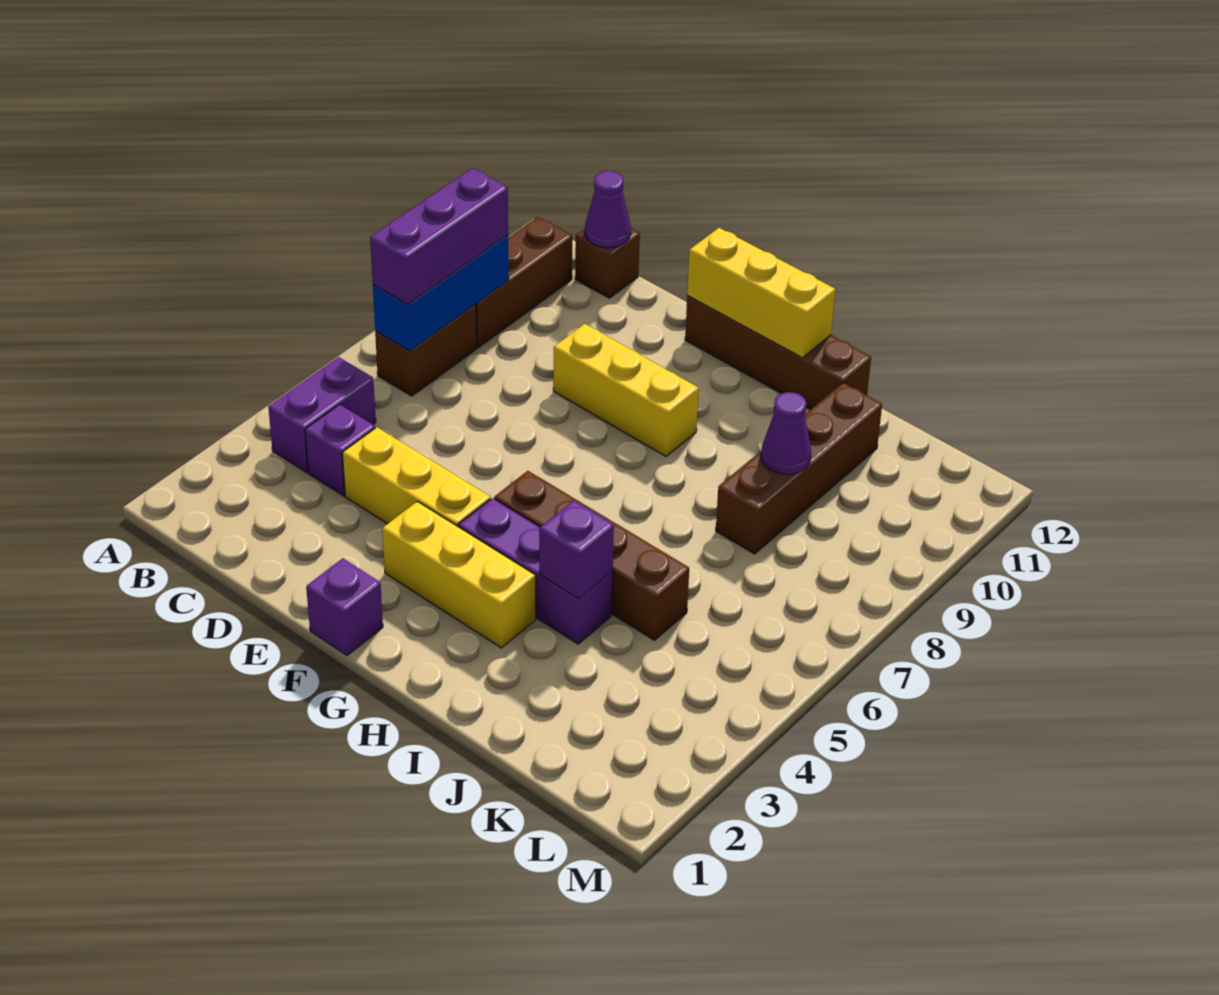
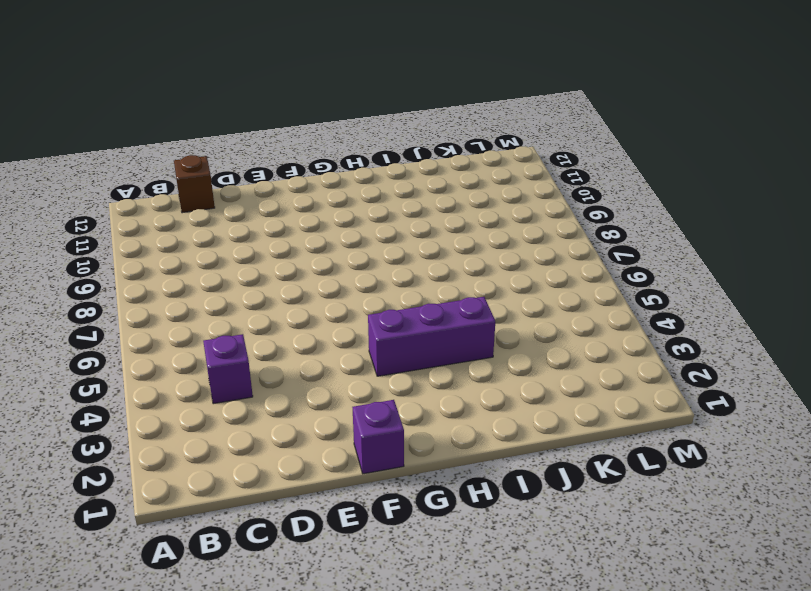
none -> purple brick B4:B5 level 1
none -> brown brick B7:B8 level 1
none -> brown brick B9:B11 level 1

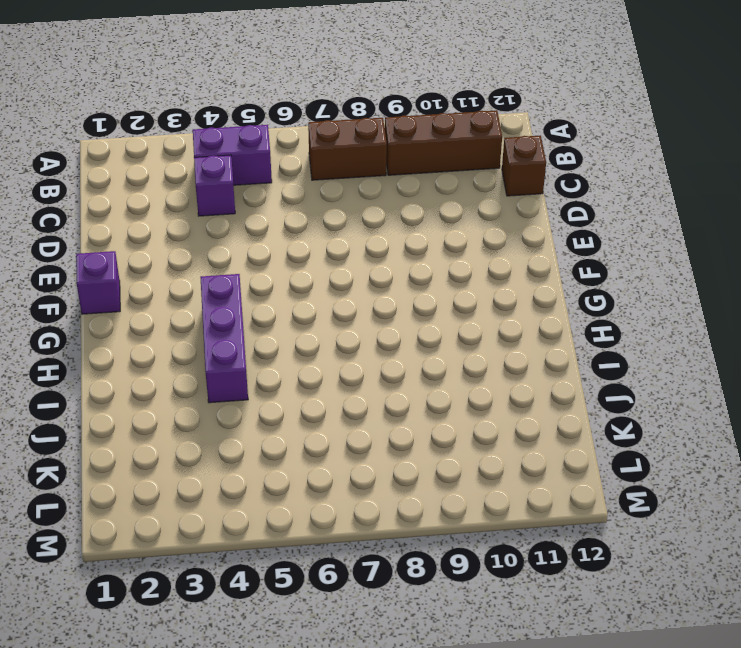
none -> yellow brick D4:F4 level 1
none -> yellow brick E9:G9 level 1
none -> yellow brick F3:H3 level 1

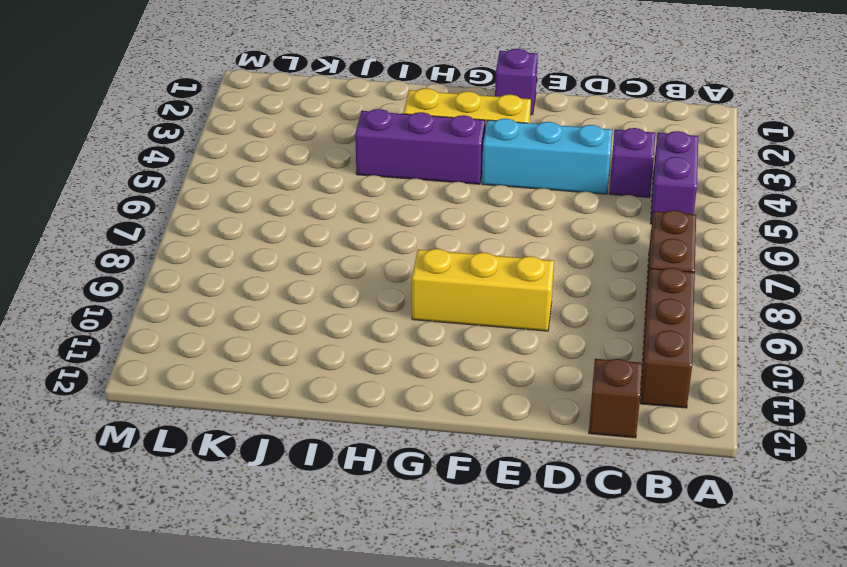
cyan brick D4:F4 level 1 -> yellow brick D4:F4 level 1
none -> brown brick F12:I12 level 1
none -> brown brick G5:J5 level 1
none -> brown brick J8:J11 level 1

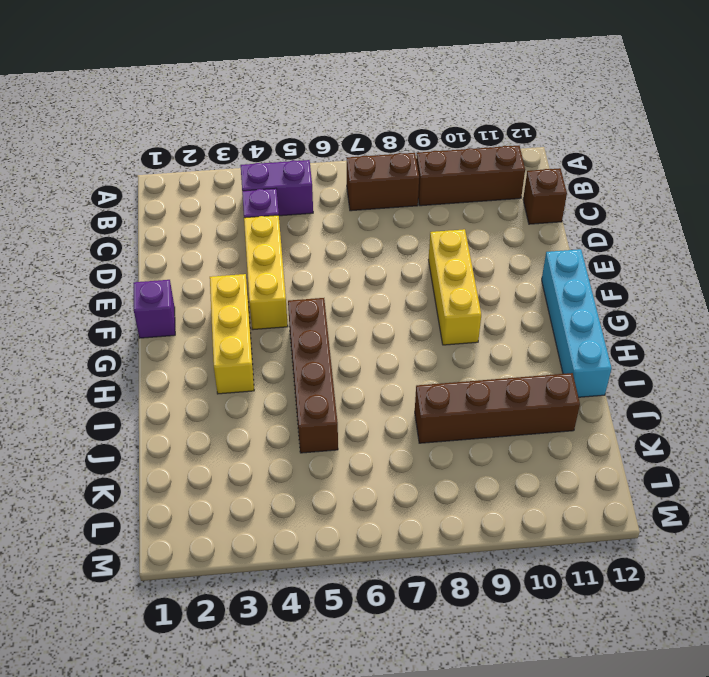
cyan brick F12:I12 level 1 -> brown brick F12:I12 level 1
none -> purple brick G4:I4 level 1
none -> blue brick B7:B9 level 2
none -> purple cone C12 level 2

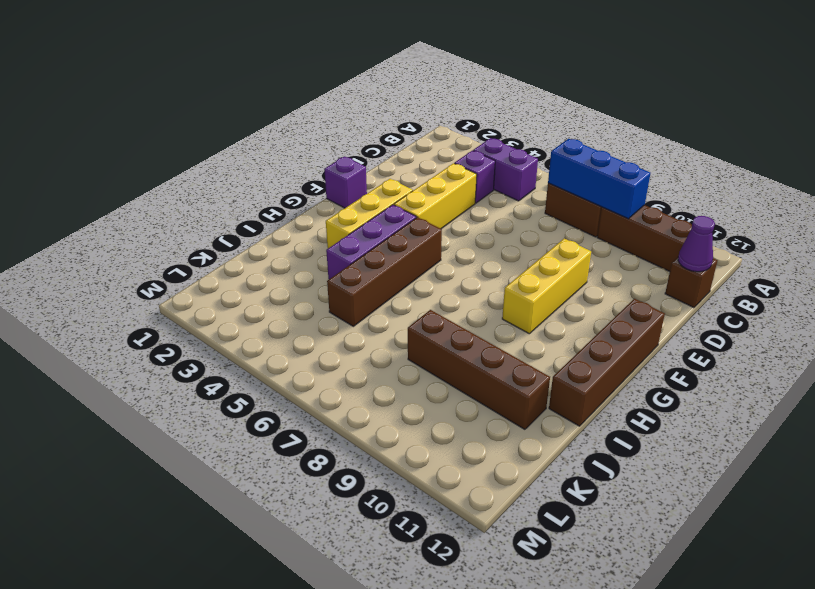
none -> yellow brick F12:H12 level 2
none -> purple brick I4 level 2
none -> purple cone J9 level 2

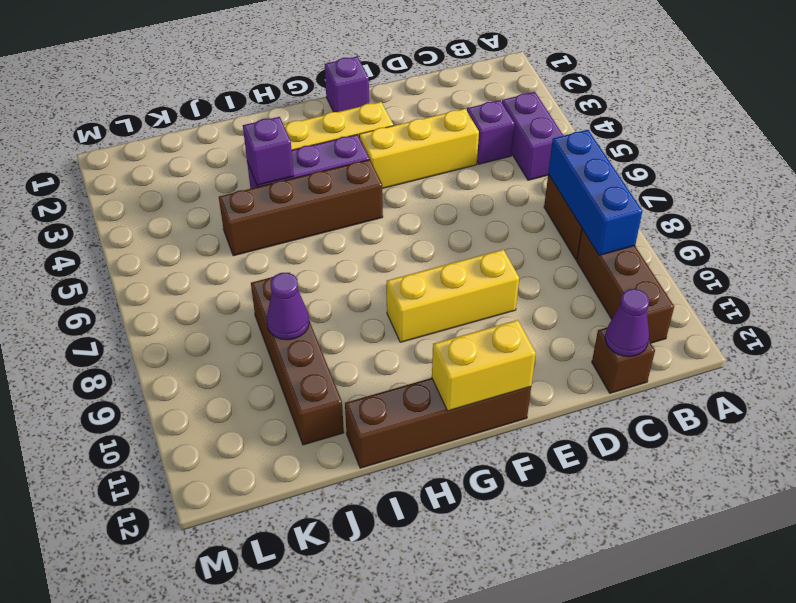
yellow brick F12:G12 level 2 -> yellow brick F12:H12 level 2
none -> purple brick B7:B9 level 3

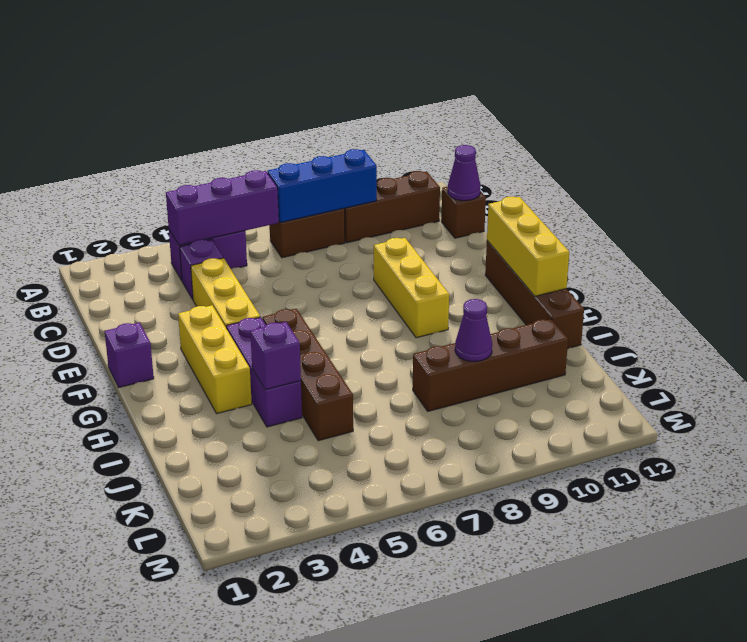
purple brick B4:B6 level 2 -> purple brick B7:B9 level 3

